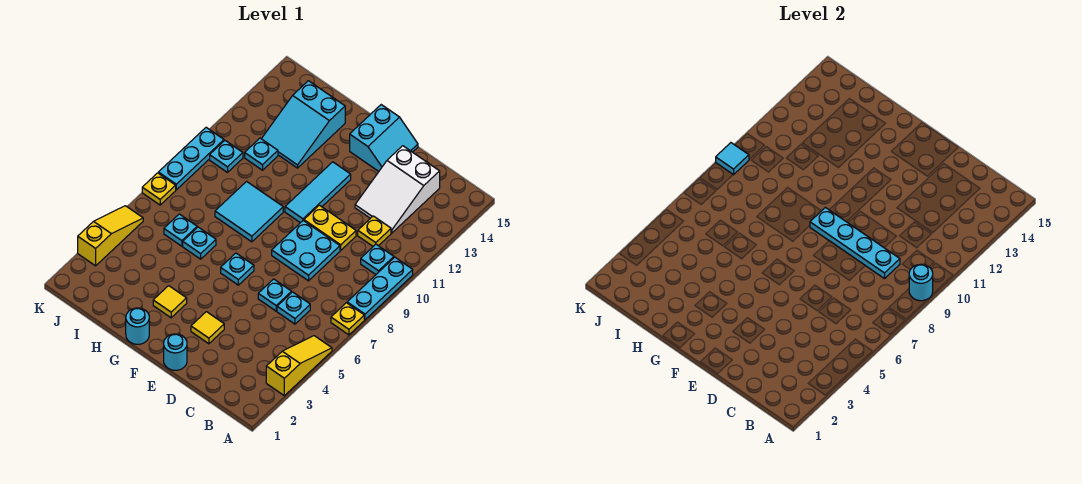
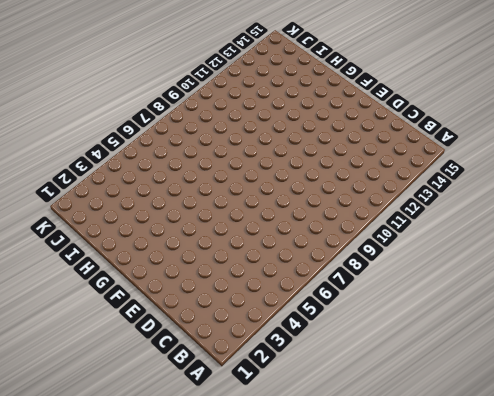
none -> yellow slope A3:A5 level 1 top 3
none -> yellow plate A7 level 1
none -> cyan plate A8:A10 level 1

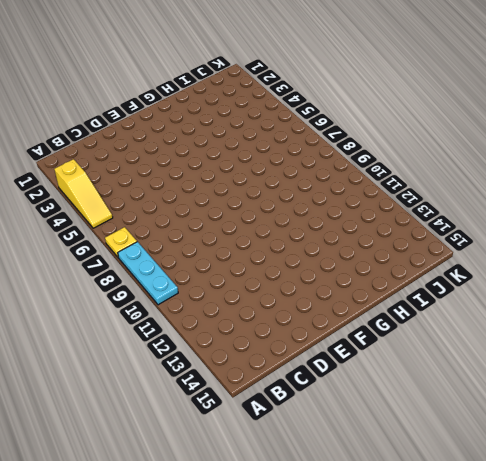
none -> cyan plate B10 level 1
none -> cyan plate C6 level 1
none -> yellow plate C11 level 1

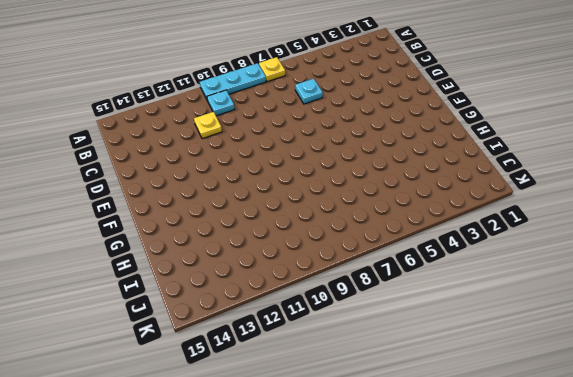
none -> yellow slope A3:A5 level 1 top 3
none -> white slope C12:D14 level 1 top 14
none -> cyan plate D6 level 1

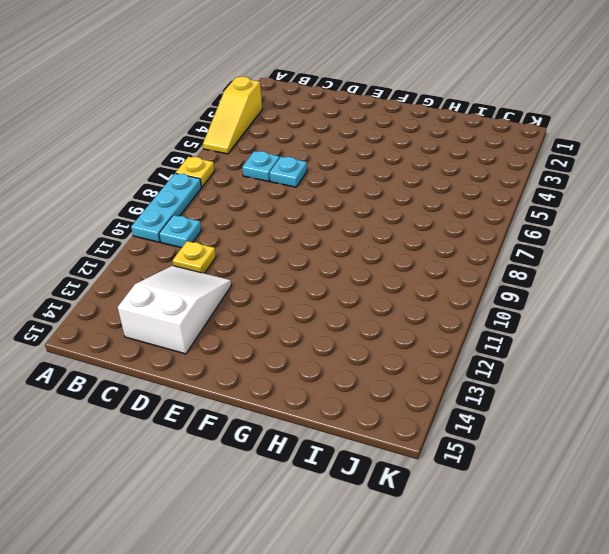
none -> cyan plate D8:E9 level 1
none -> yellow plate D10:E10 level 1
none -> cyan round brick E1 level 1

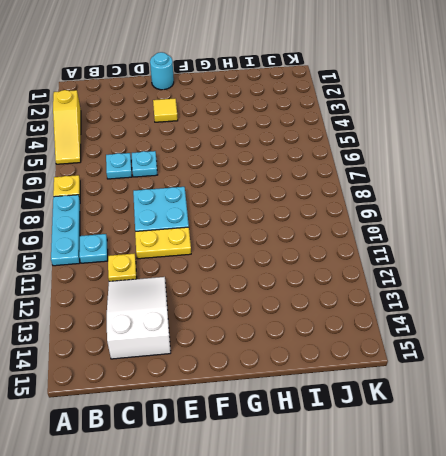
none -> cyan slope E14:F15 level 1 top F
none -> cyan plate F6 level 1
none -> cyan tile F10:F12 level 1

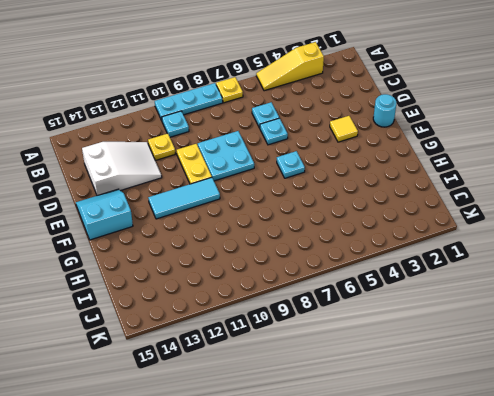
none -> cyan round brick G1 level 1
none -> yellow tile G3 level 1
none -> cyan tile G8:H9 level 1

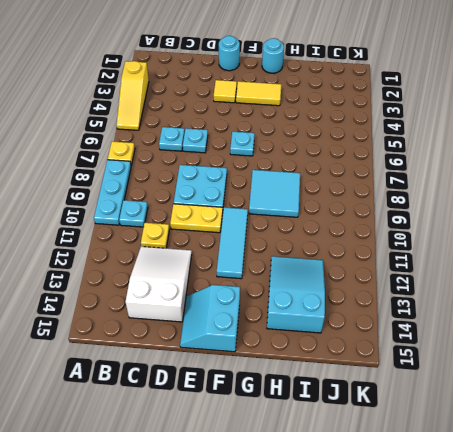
yellow tile F3:G3 level 1 -> yellow tile G3 level 1
none -> cyan plate H6 level 1
none -> cyan plate I6 level 1
none -> cyan plate I11 level 1

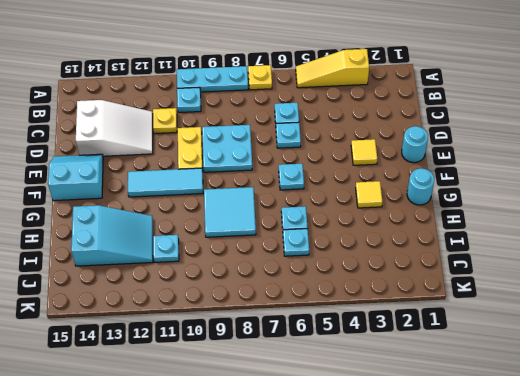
none -> cyan plate J10 level 1
none -> yellow slope K3:K5 level 1 top 3
none -> yellow plate K7 level 1

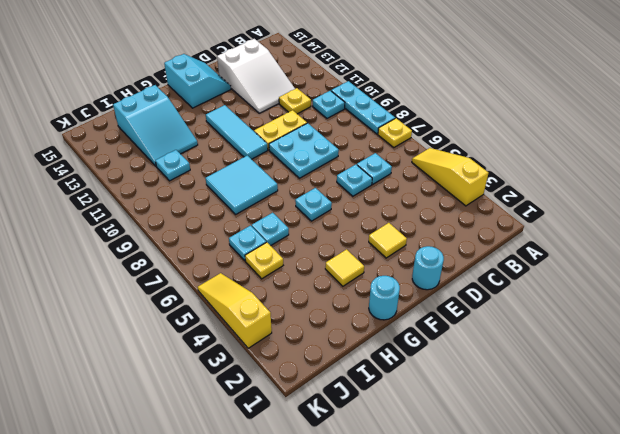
yellow plate I5 level 1 -> yellow plate K7 level 1
none -> cyan plate J10 level 1
none -> cyan plate K8:K10 level 1
none -> cyan round brick A9 level 2

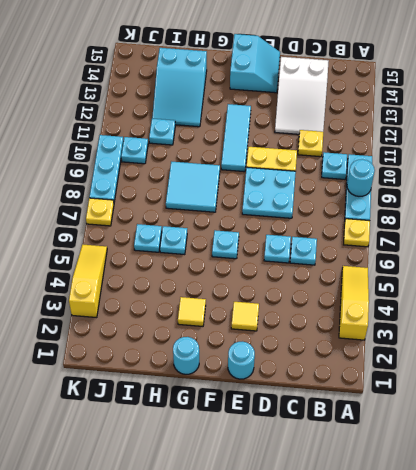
none -> cyan plate C9:F9 level 2
none -> cyan tile K9 level 2

